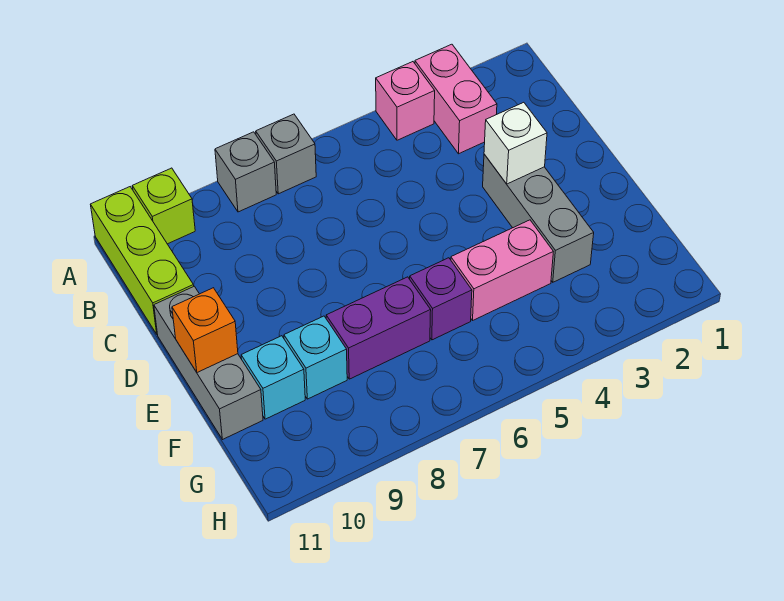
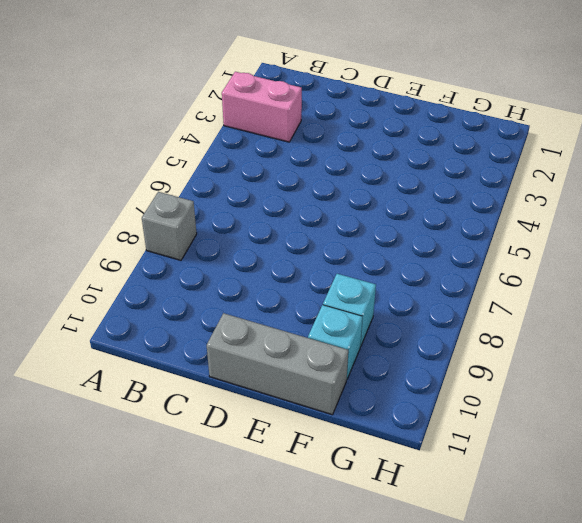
none -> pink brick A4 level 1
none -> grey brick A7 level 1
none -> lime brick A10 level 1

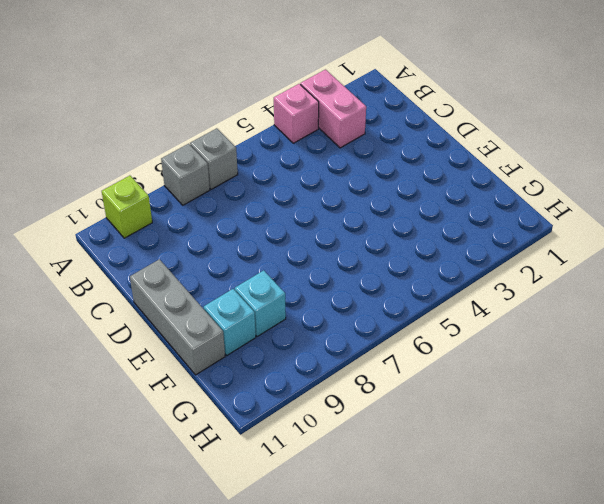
none -> lime brick A11:C11 level 1
none -> grey brick D3:F3 level 1
none -> pink brick F4:F5 level 1

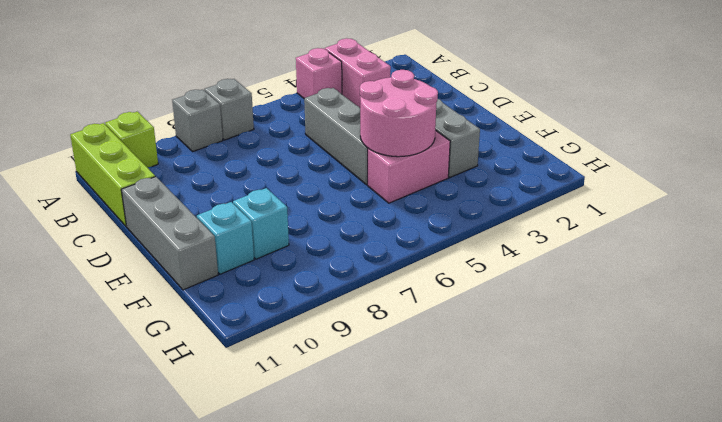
grey brick C5:E5 level 1 -> none
pink round brick E4:F5 level 2 -> none
none -> purple brick F6 level 1
none -> purple brick F7:F8 level 1
none -> white brick D3 level 2

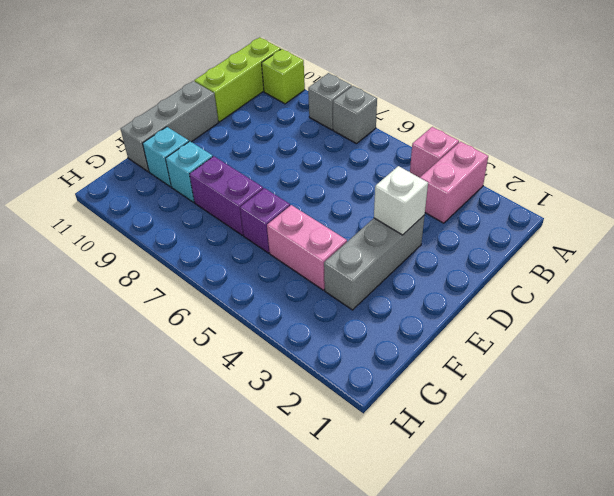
none -> orange brick E11 level 2

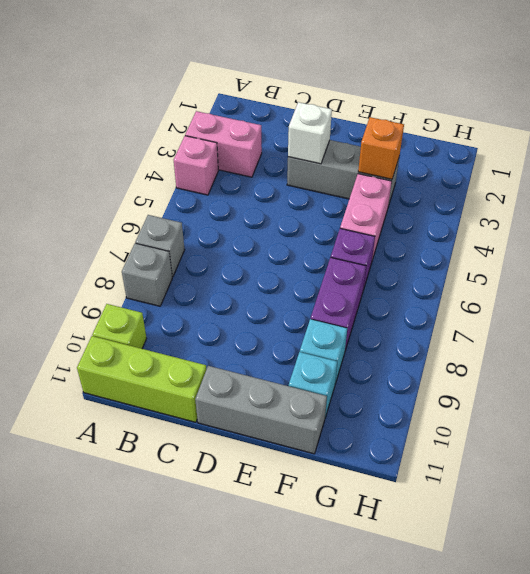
orange brick F3 level 2 -> orange brick E11 level 2

